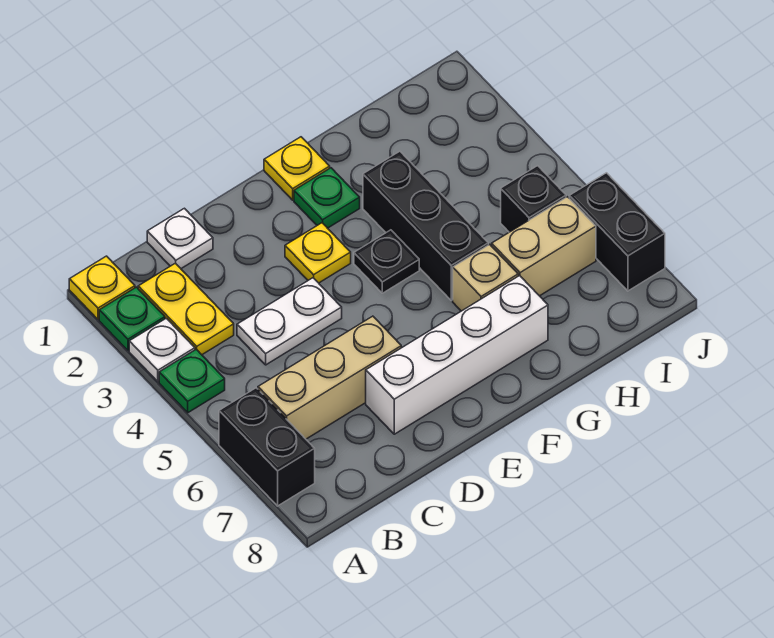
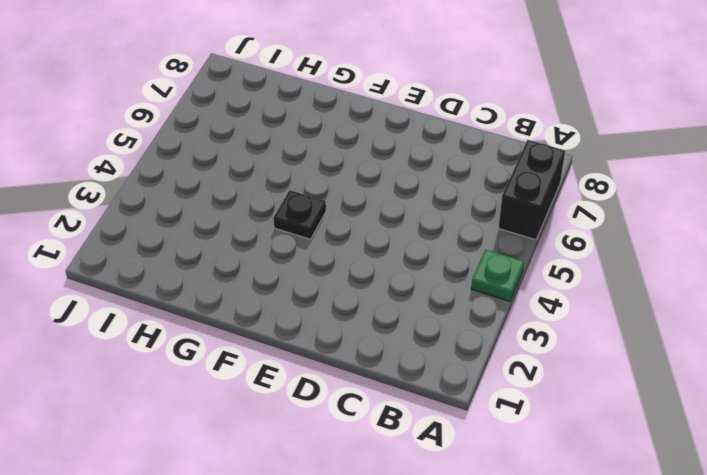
none -> yellow plate A1 level 1
none -> green plate A2 level 1
none -> white plate A3 level 1

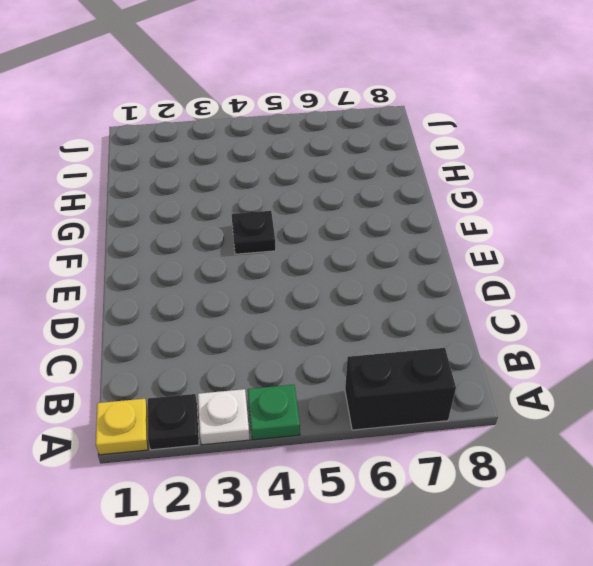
black plate A2 level 1 -> green plate A2 level 1
none -> yellow plate B2:B3 level 1
none -> tan brick B6:D6 level 1
none -> white plate C1 level 1

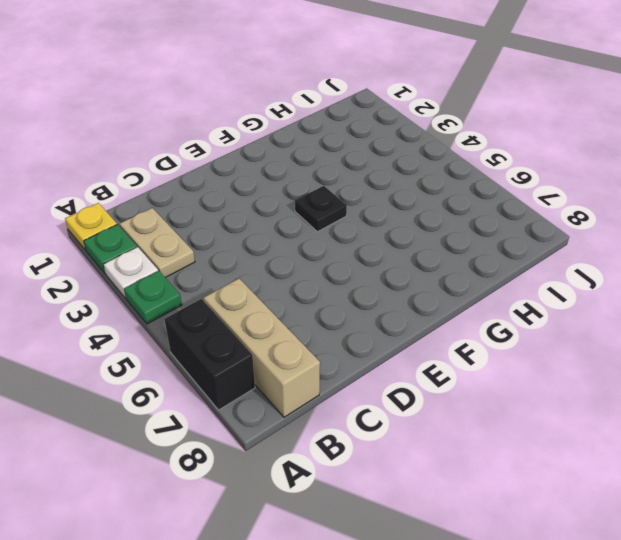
tan plate B2:B3 level 1 -> yellow plate B2:B3 level 1
tan brick B6:B8 level 1 -> tan brick B6:D6 level 1
none -> white plate C1 level 1
none -> white plate C4:D4 level 1
none -> white brick D7:G7 level 1

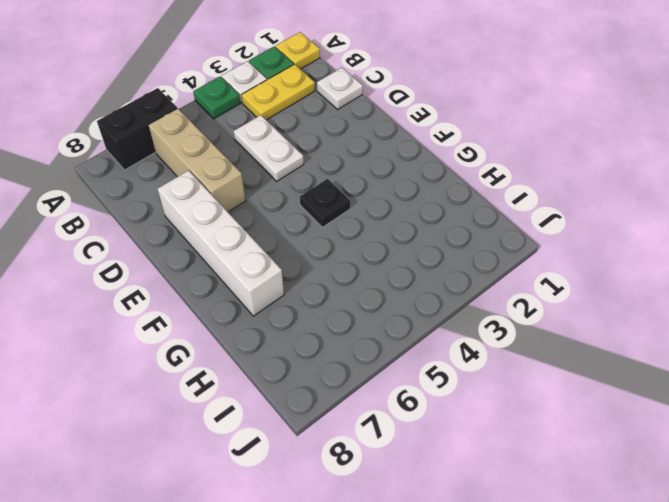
none -> yellow plate E3 level 1
none -> yellow plate F1 level 1
none -> green plate F2 level 1

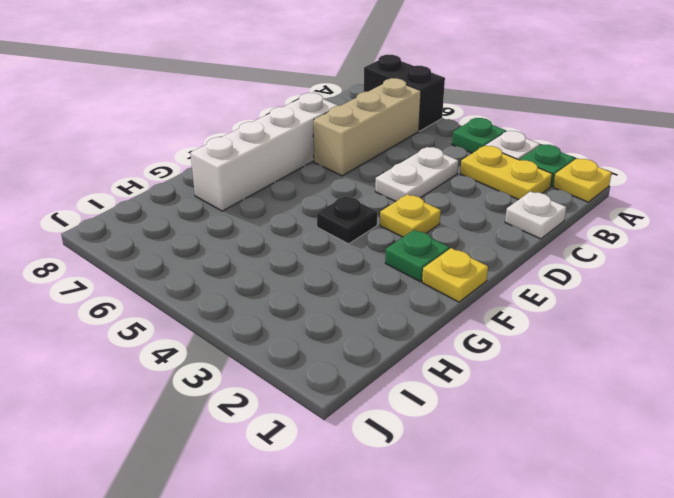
none -> black brick G3:G5 level 1
none -> tan brick G6 level 1
none -> tan brick H6:I6 level 1

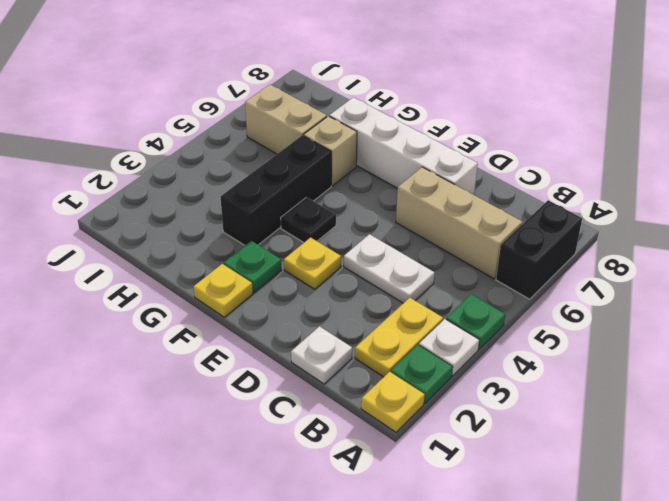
none -> black brick I5 level 1
none -> black brick J6:J7 level 1

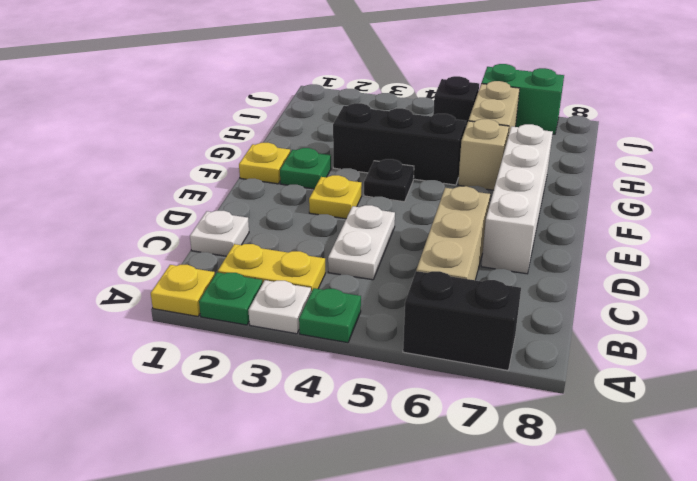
green brick J6:J7 level 1 -> black brick J6:J7 level 1

